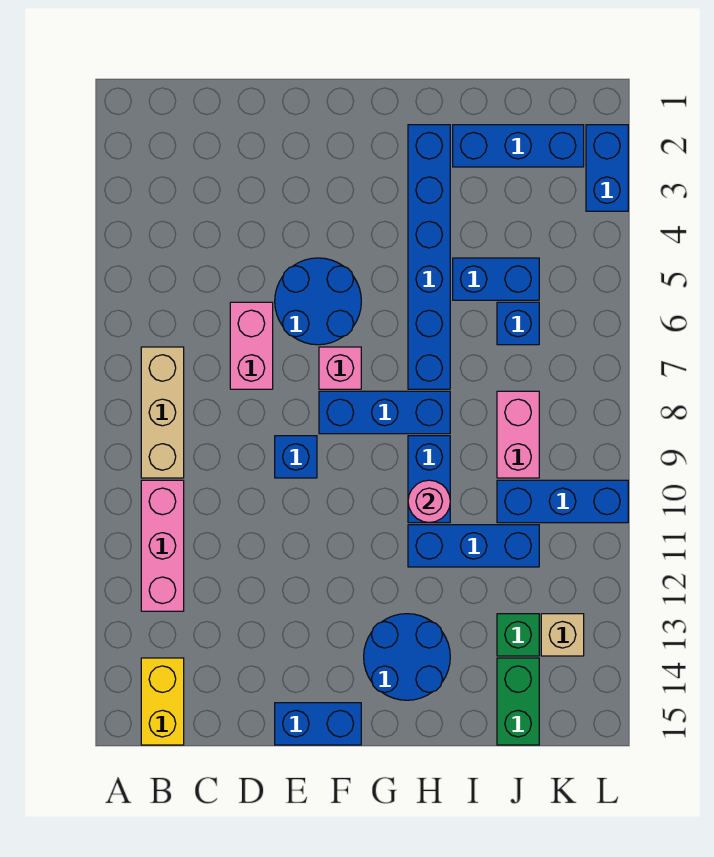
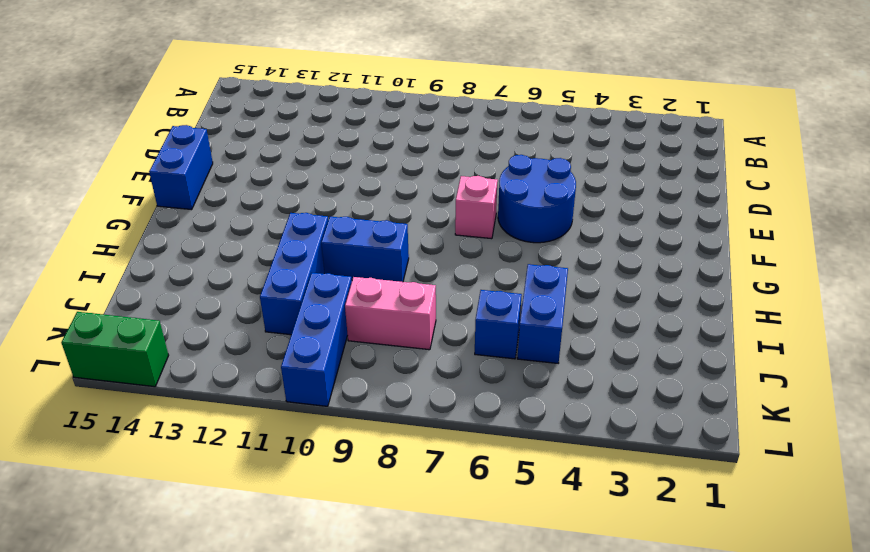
green brick L14:L15 level 1 -> green brick J14:J15 level 1
none -> tan brick B7:B9 level 1
none -> pink brick B10:B12 level 1
none -> yellow brick B14:B15 level 1

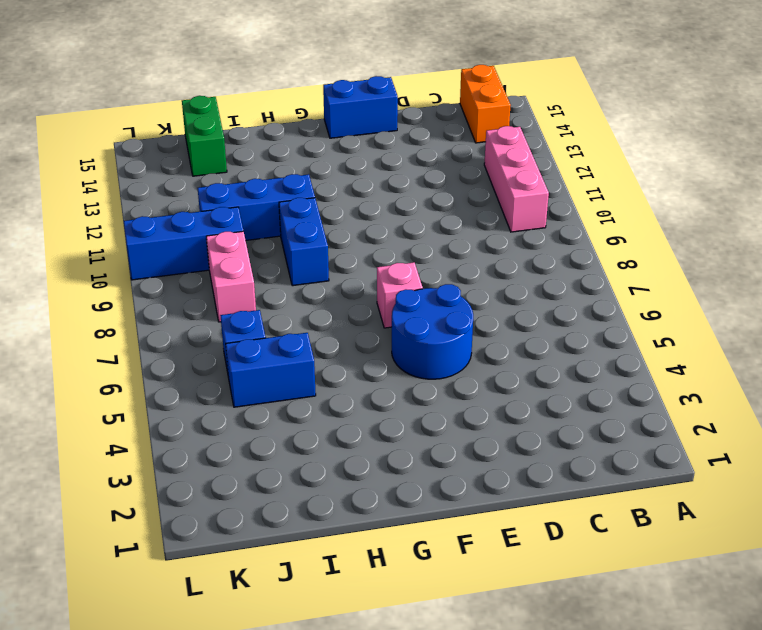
orange brick B14:B15 level 1 -> yellow brick B14:B15 level 1
none -> tan brick B7:B9 level 1
none -> pink brick D6:D7 level 1
none -> blue brick E9 level 1

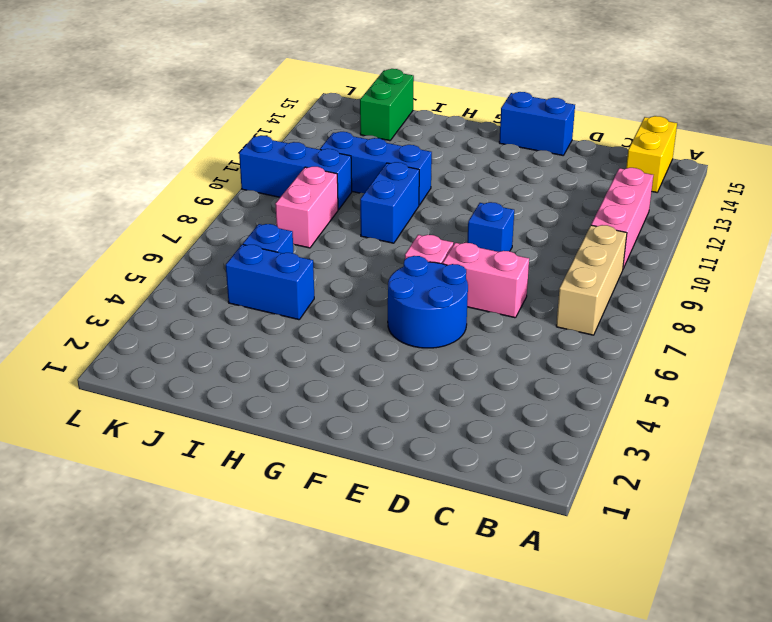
pink brick D7:E7 level 1 -> pink brick D6:D7 level 1
none -> blue brick F8:H8 level 1
none -> blue round brick G13:H14 level 1
none -> blue brick H2:H7 level 1

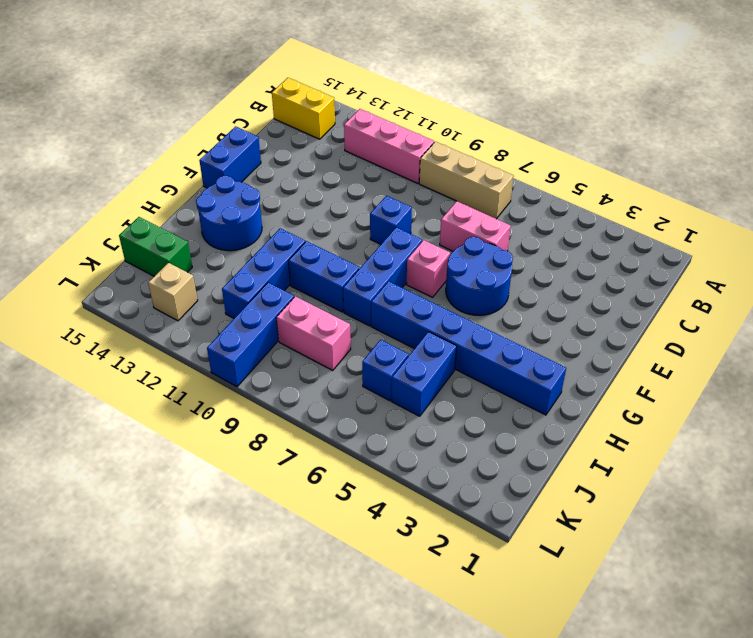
none -> blue brick I2:K2 level 1
none -> green brick J13 level 1
none -> blue brick L2:L3 level 1

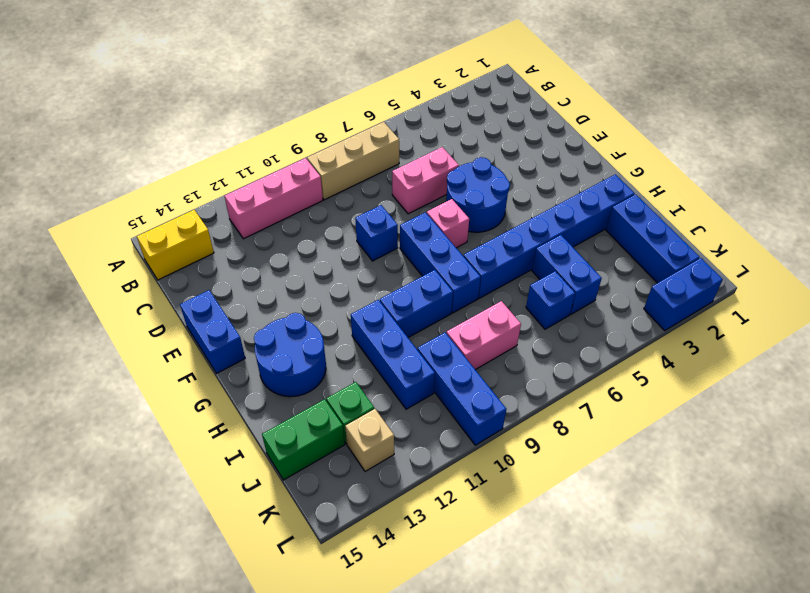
none -> pink round brick H10 level 2

